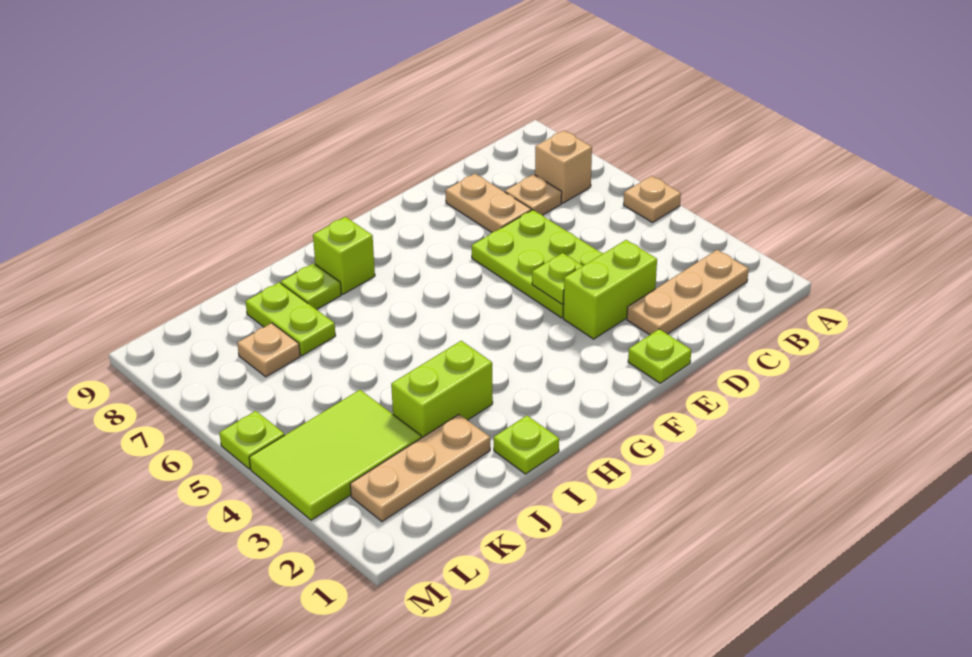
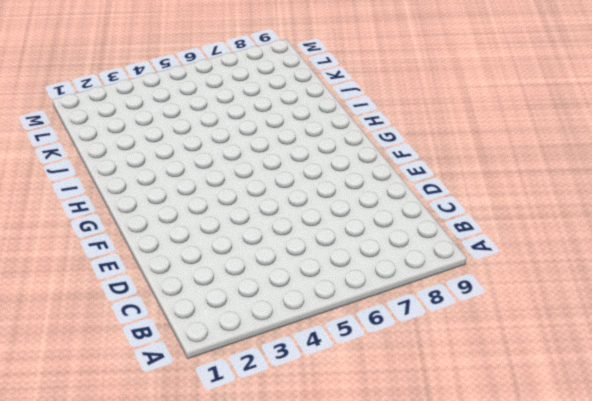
none -> tan plate A5 level 1
none -> tan plate B2:D2 level 1
none -> tan brick B7 level 1

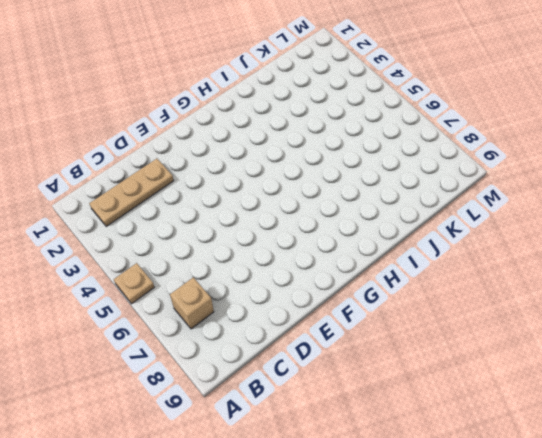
none -> tan plate C7 level 1
none -> lime brick D3:E3 level 1
none -> lime plate D4:E6 level 1

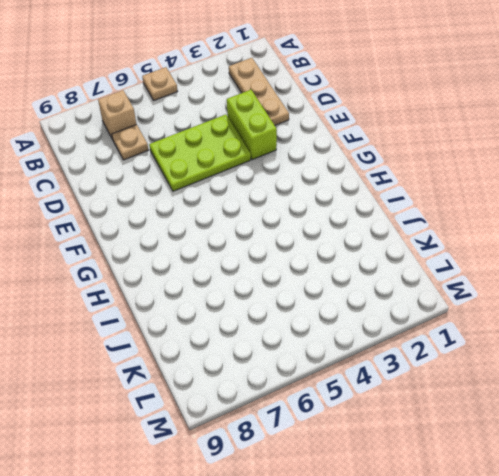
none -> tan plate D7:D8 level 1
none -> lime plate E1 level 1
none -> lime brick H8 level 1

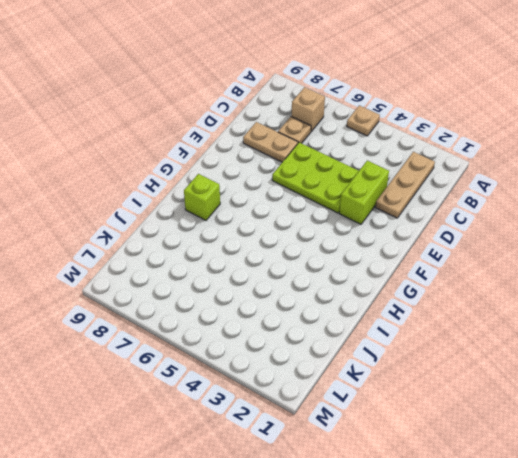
none -> lime plate E1 level 1
none -> lime plate I1 level 1
none -> lime brick I3:J3 level 1

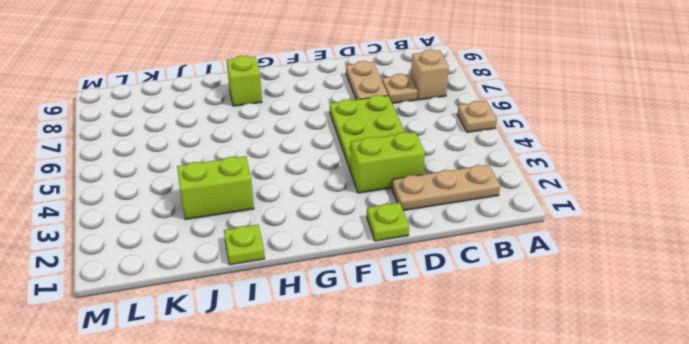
none -> lime plate I8 level 1
none -> tan plate J2:L2 level 1
none -> lime plate J7:J8 level 1

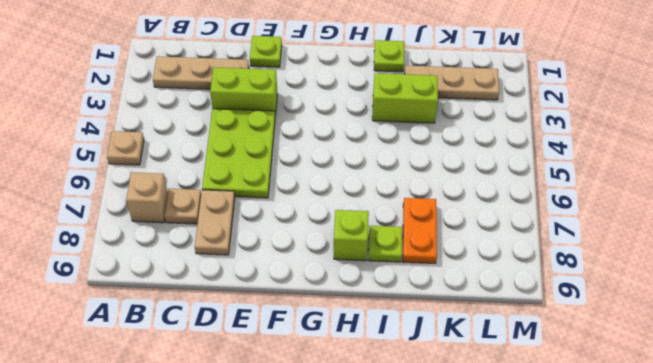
orange plate J7:J8 level 1 -> lime plate J7:J8 level 1
none -> lime tile K3:M4 level 1
none -> tan plate K7 level 1
none -> lime plate M5 level 1

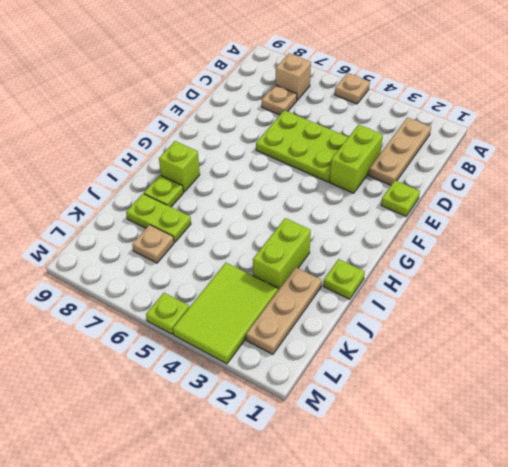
none -> tan plate D7:D8 level 1
none -> lime plate E4 level 2

